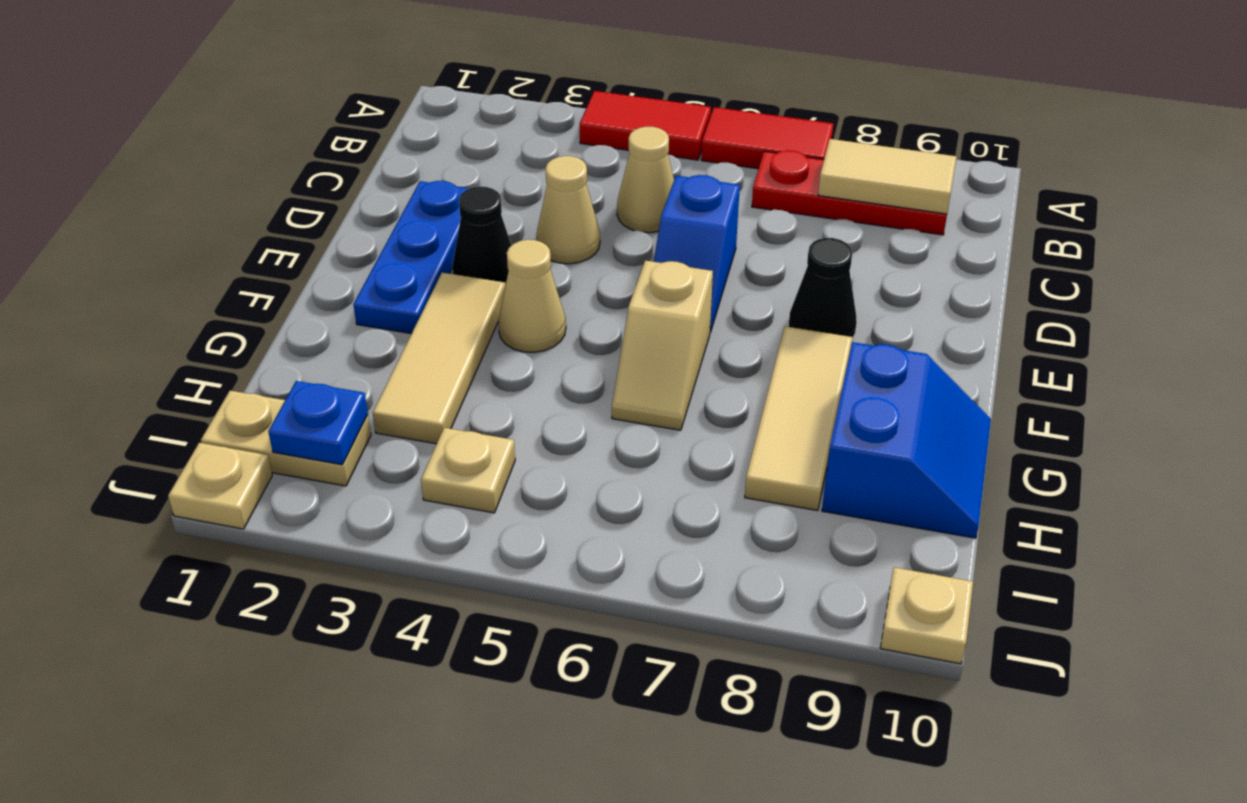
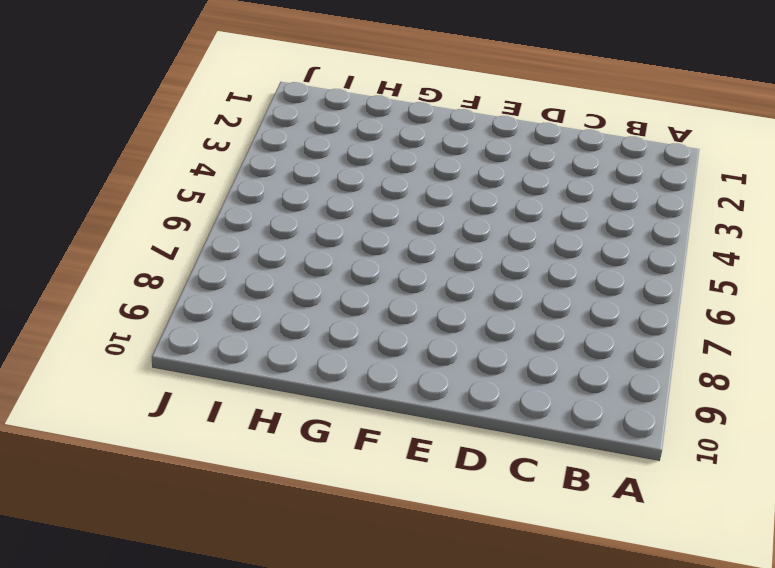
none -> red tile A4:A5 level 1
none -> red tile A6:A7 level 1
none -> red plate B7:B9 level 1

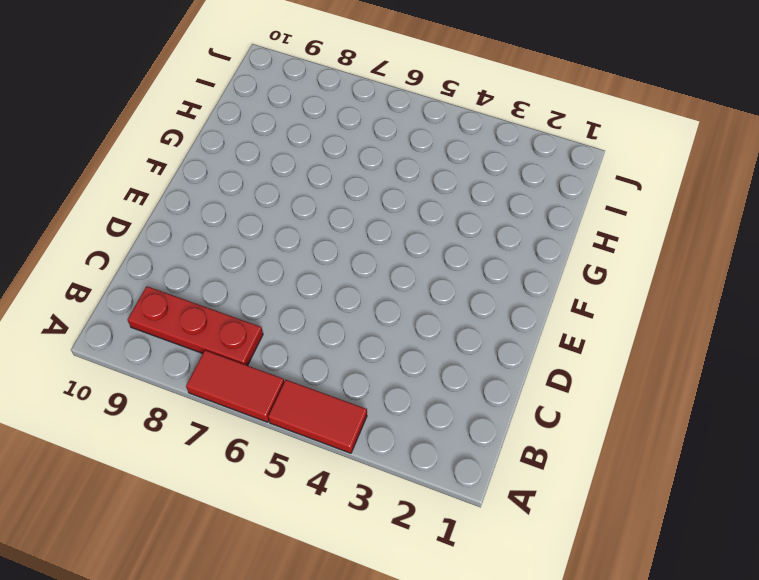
none -> tan cone C5 level 1
none -> blue plate D2:F2 level 1
none -> tan cone D4 level 1

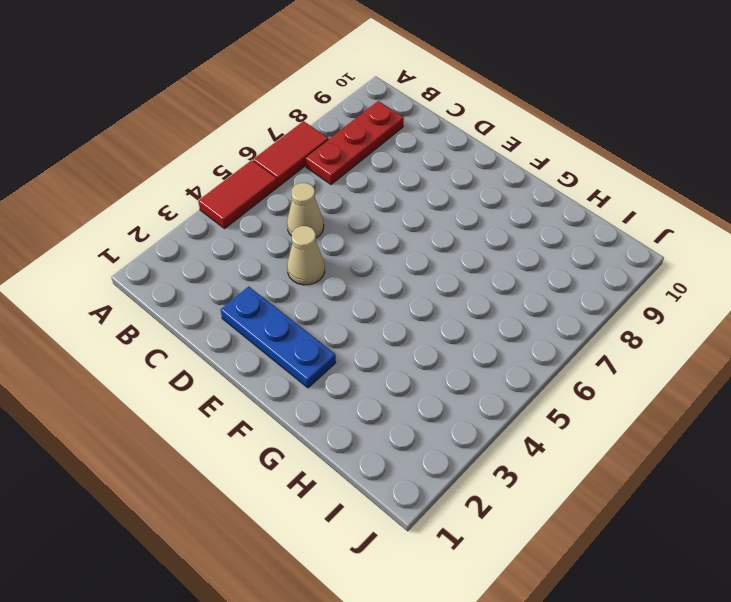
none -> blue slope D6:E6 level 1 top D
none -> black cone E3 level 1
none -> black cone E8 level 1

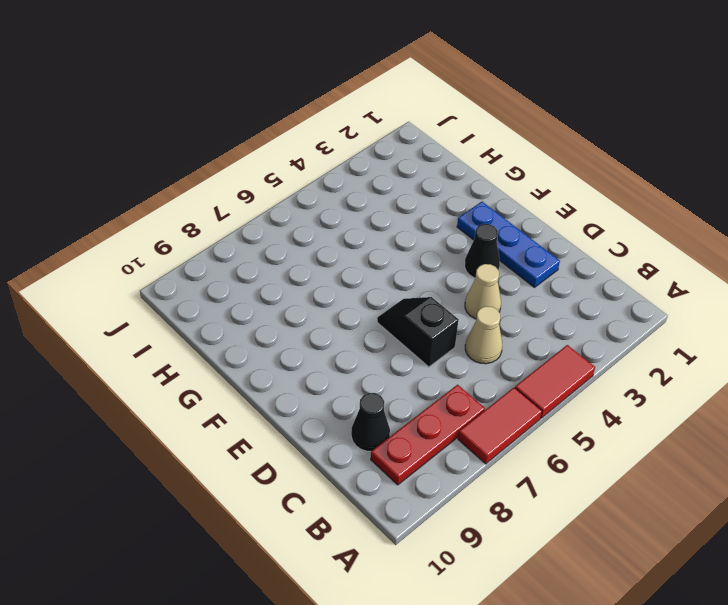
black cone C9 level 1 -> black cone E8 level 1
black slope D6:E6 level 1 top D -> blue slope D6:E6 level 1 top D
none -> tan tile F3:H3 level 1
none -> tan cone F4 level 1
none -> tan slope F6:G6 level 1 top F

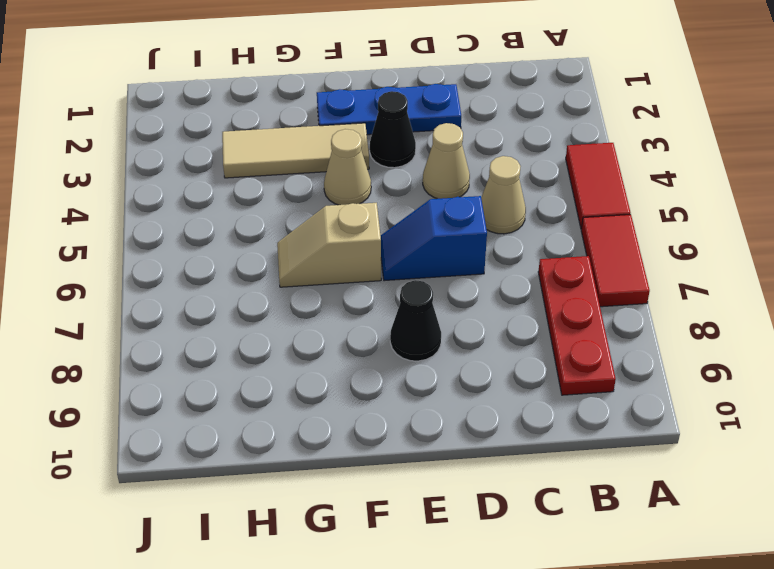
none -> tan tile F8:H8 level 1
none -> blue slope G9:H10 level 1 top 9
none -> tan plate I1:I2 level 1

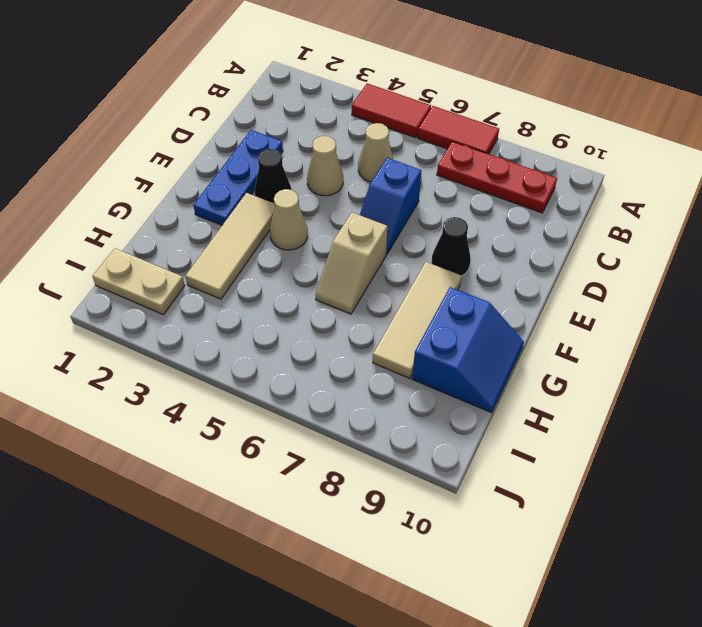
none -> tan plate I4 level 1
none -> tan plate J1 level 1
none -> tan plate J10 level 1

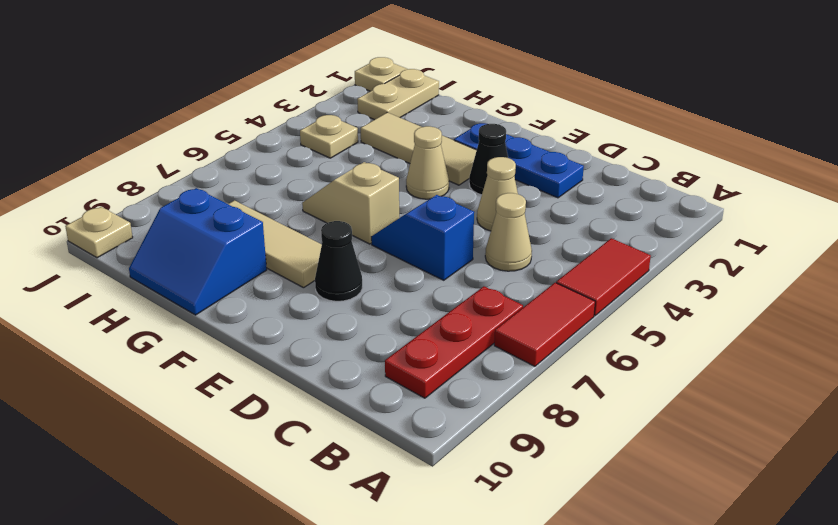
none -> tan tile B8:B9 level 2
none -> blue plate I2 level 2

